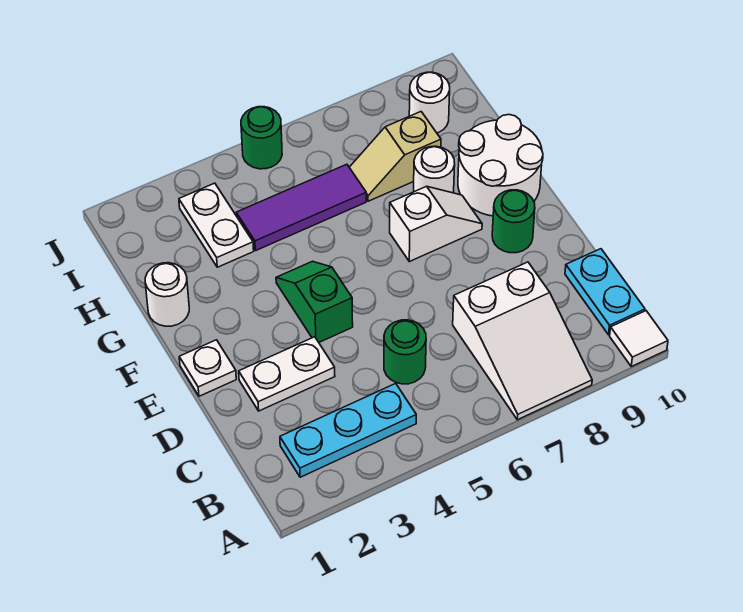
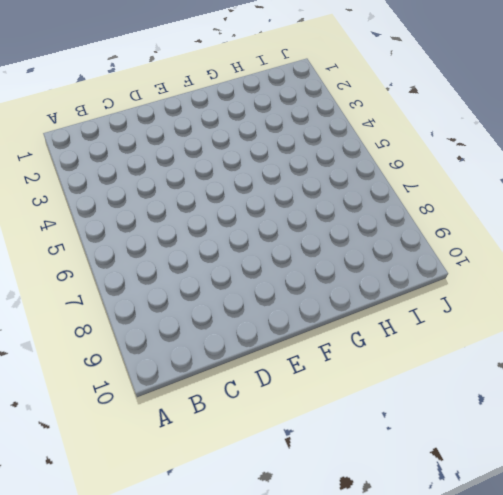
none -> white slope A7:C8 level 1 top C
none -> white tile A10 level 1
none -> cyan plate B2:B4 level 1

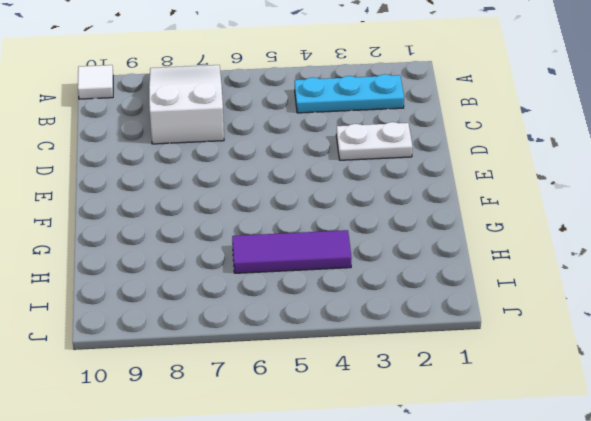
none -> cyan plate B10:C10 level 1
none -> green round brick C5 level 1
none -> white plate E1 level 1

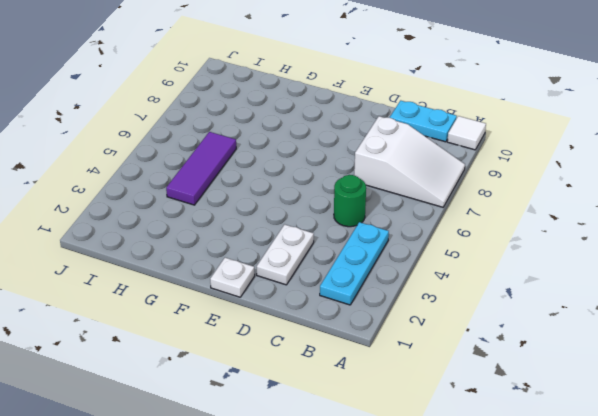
none -> green slope E4:F4 level 1 top E
none -> green round brick E9 level 1
none -> white slope F7:F8 level 1 top 7

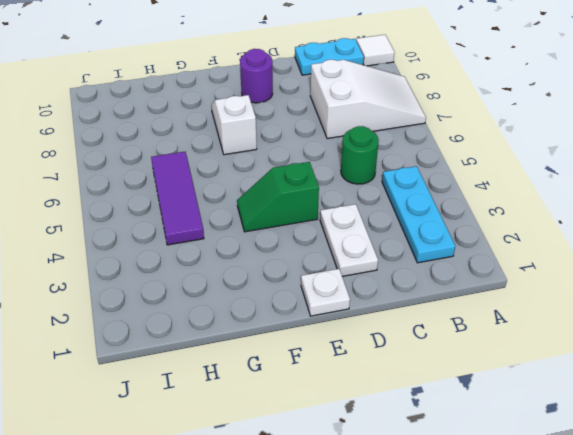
purple round brick E9 level 1 -> green round brick E9 level 1
none -> white round brick F9:G10 level 1
none -> white round brick G1 level 1
none -> white round brick G8 level 1

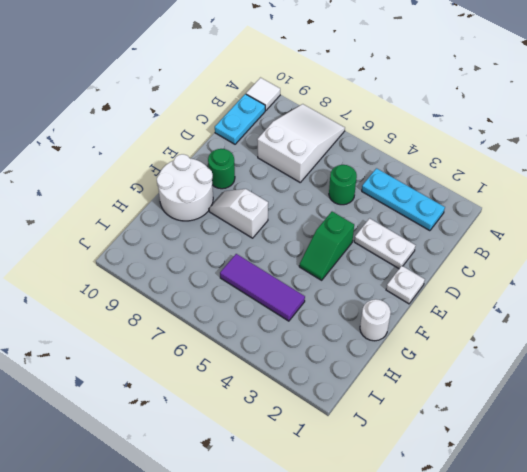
none -> white round brick G8 level 1
none -> white plate H3:I3 level 1
none -> tan slope H7:H8 level 1 top 8

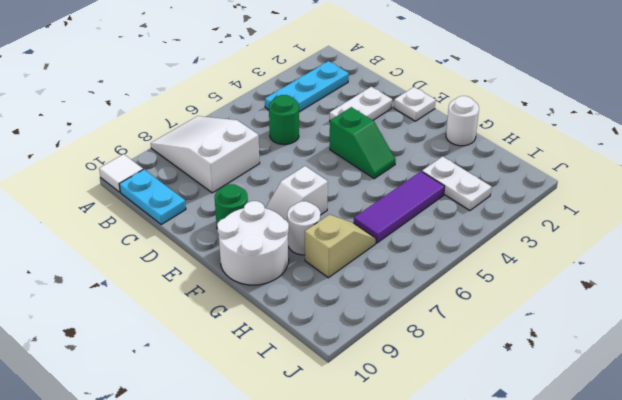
none -> white round brick I9 level 1
none -> green round brick J5 level 1

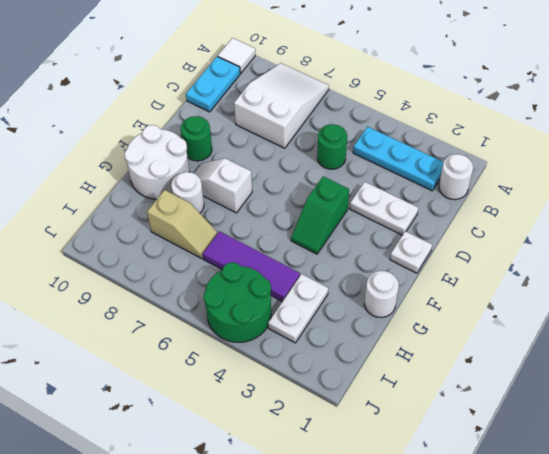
white round brick B1 level 1 -> white round brick I9 level 1
green round brick I4:J5 level 1 -> green round brick J5 level 1

